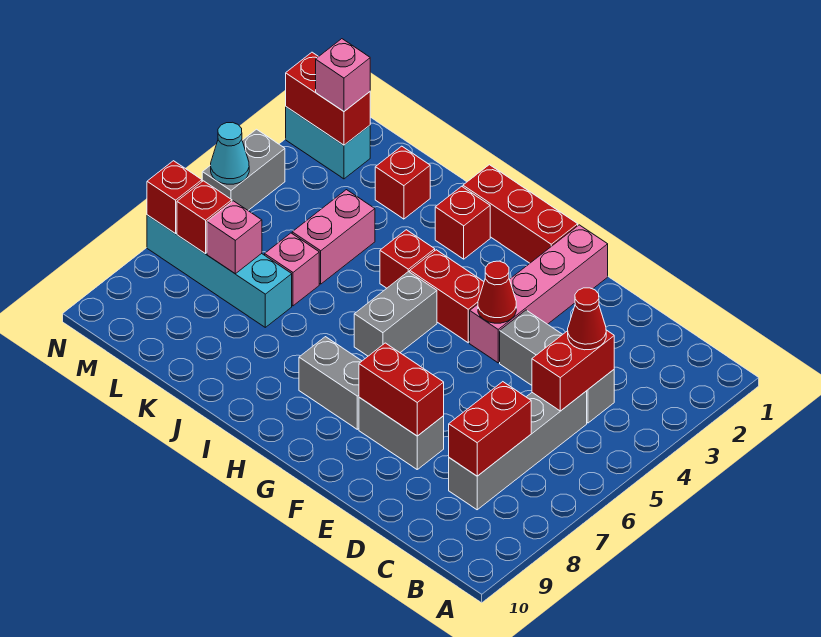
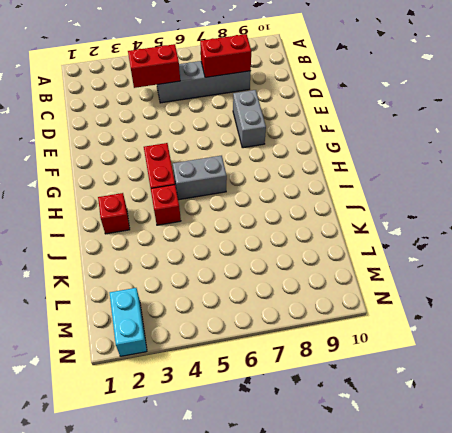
none -> grey brick C4:E4 level 1
none -> pink brick F1:F4 level 1
none -> red brick G1:I1 level 1

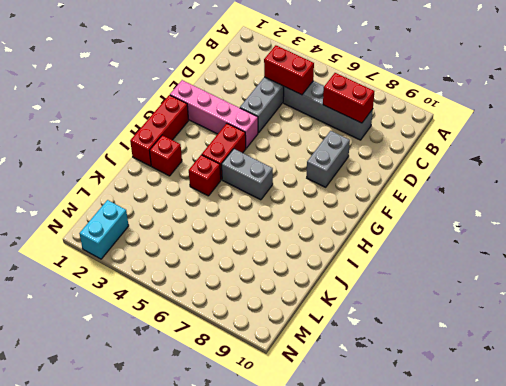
none -> grey brick G8:H8 level 1
none -> red brick K2 level 1
none -> pink brick K4:K5 level 1

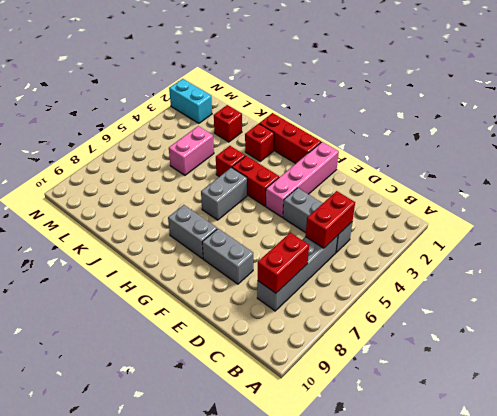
none -> pink brick K6 level 1
none -> cyan brick K7:N7 level 1
none -> grey brick N4:N5 level 1

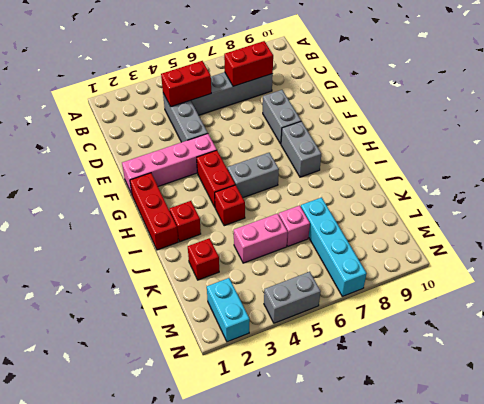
none -> red brick E8:F8 level 2
none -> red cone F4 level 2
none -> pink brick L7 level 2

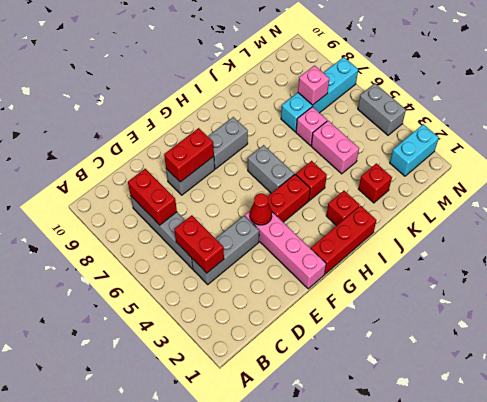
none -> red brick M2:N2 level 2
none -> red brick M7 level 2
none -> cyan cone N5 level 2

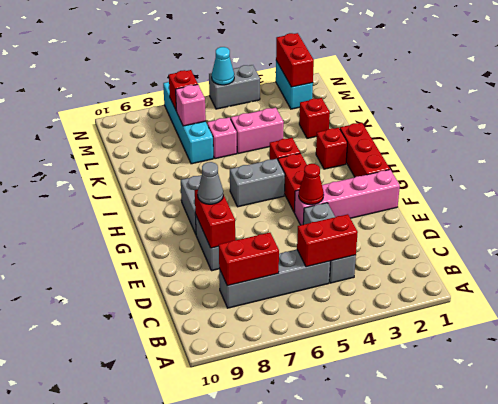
grey cone F8 level 3 -> none
none -> red brick N7 level 2
none -> red cone C4 level 3
none -> pink brick M2 level 3

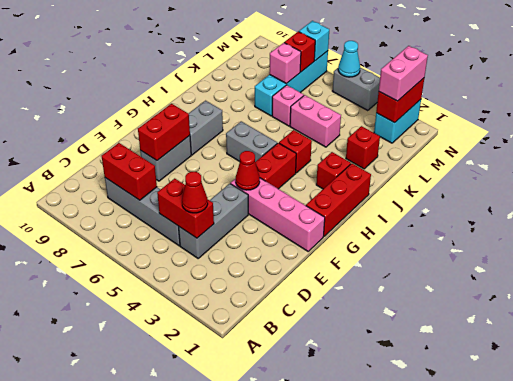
pink brick M2:N2 level 3 -> pink brick M2 level 3
cyan brick N7 level 2 -> red brick N7 level 2

